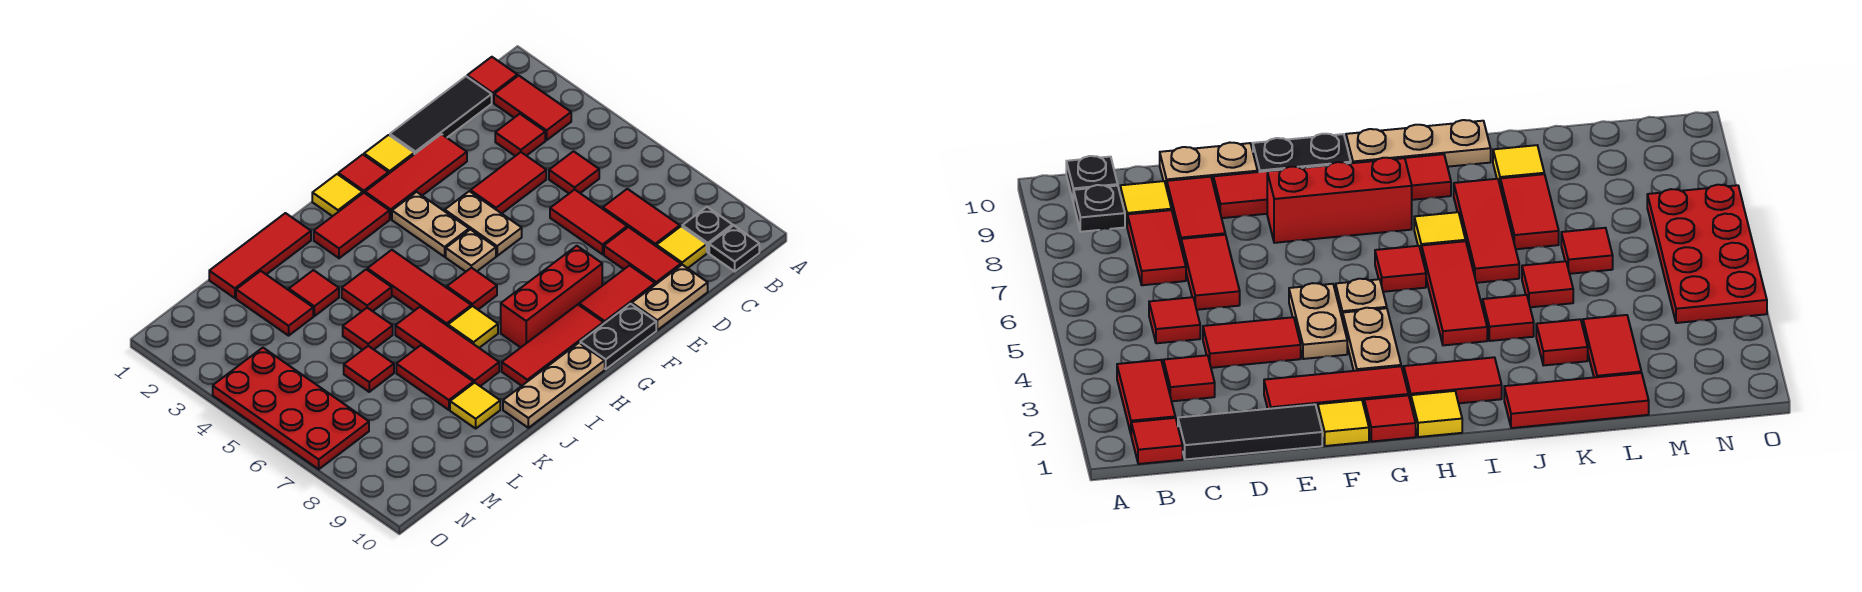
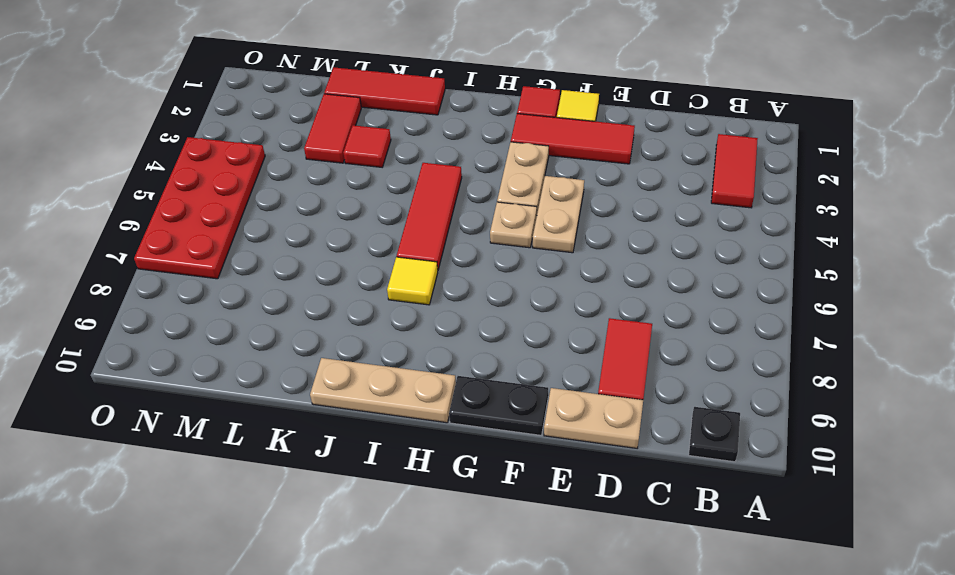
none -> red tile B1 level 1
none -> black plate B9 level 1
none -> black tile C1:E1 level 1
none -> red tile C3 level 1

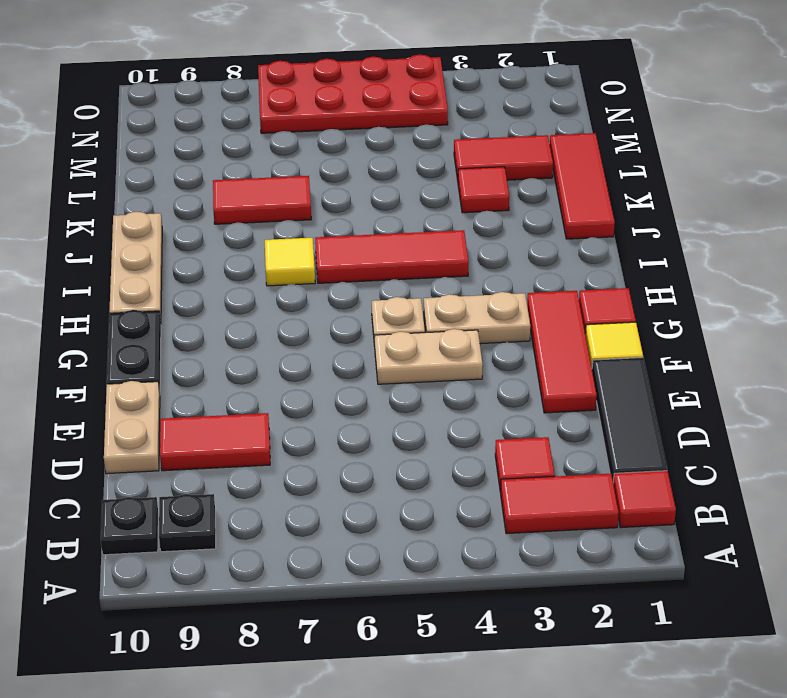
none -> red tile C5 level 1
none -> red tile C7:C8 level 1
none -> yellow tile C9 level 1
none -> red tile D4:E4 level 1

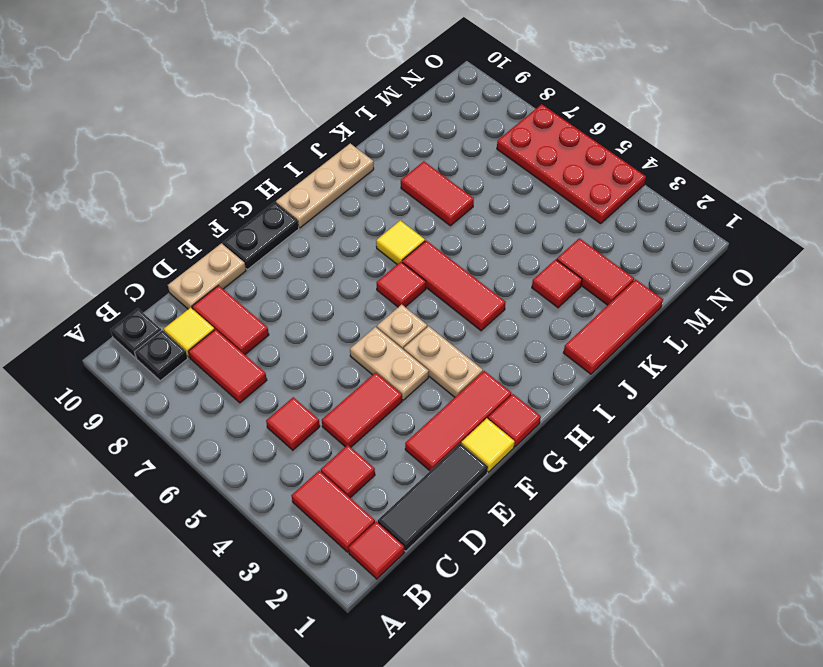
none -> red tile D6:D7 level 1
none -> red tile E9:F9 level 1
none -> red brick F8:H8 level 1
none -> red tile G9:I9 level 1

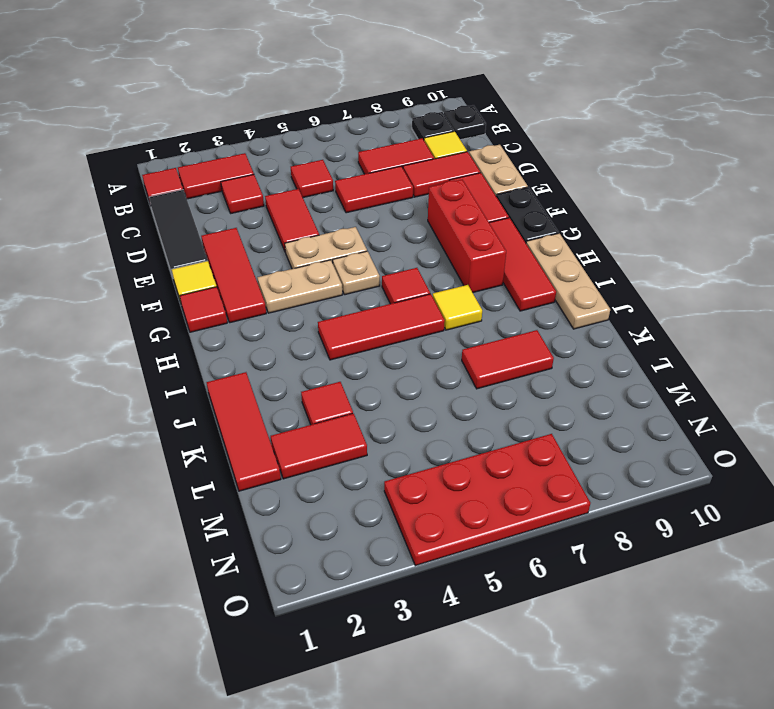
none -> yellow tile H1 level 1
none -> red tile H2:I2 level 1
none -> red tile J4 level 1
none -> red tile J6:J8 level 1

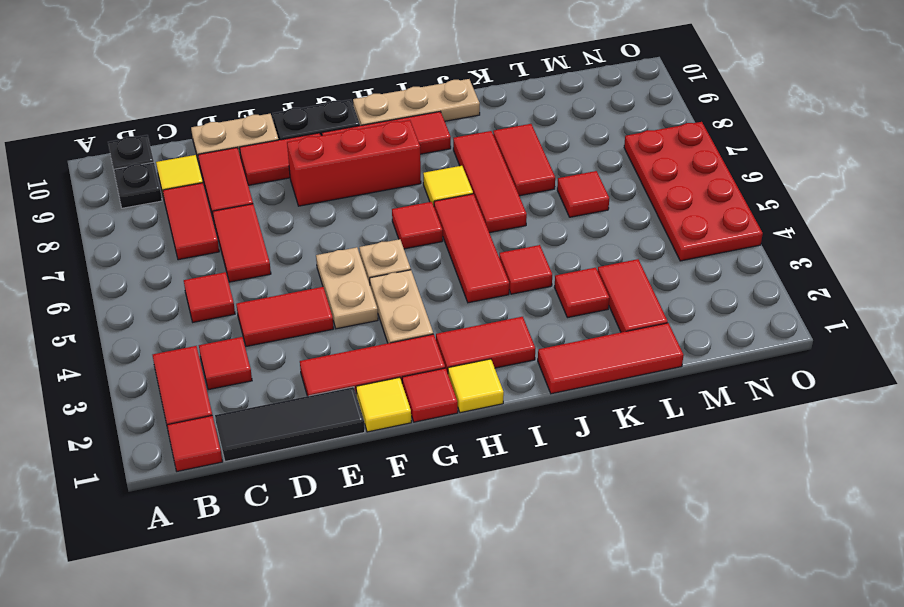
none -> red tile K5 level 1
none -> yellow tile K9 level 1

